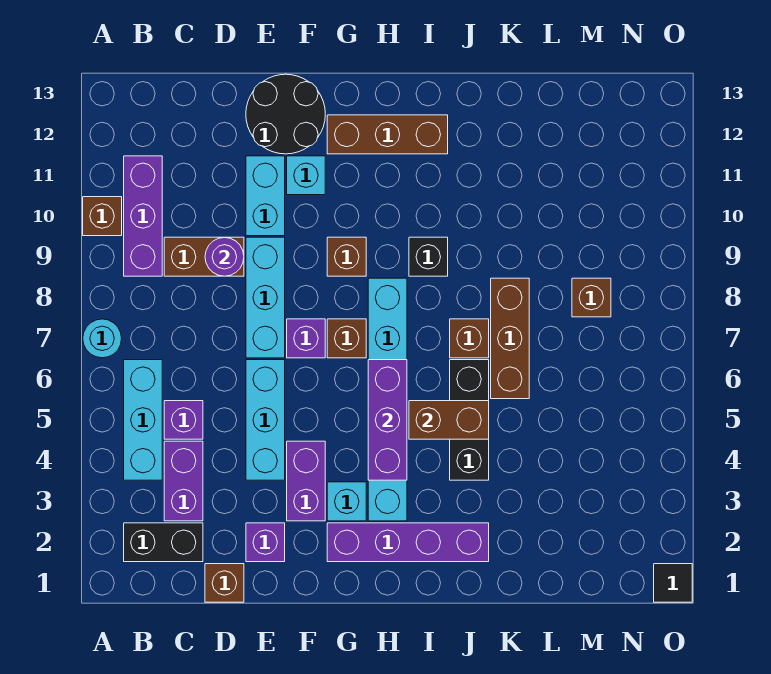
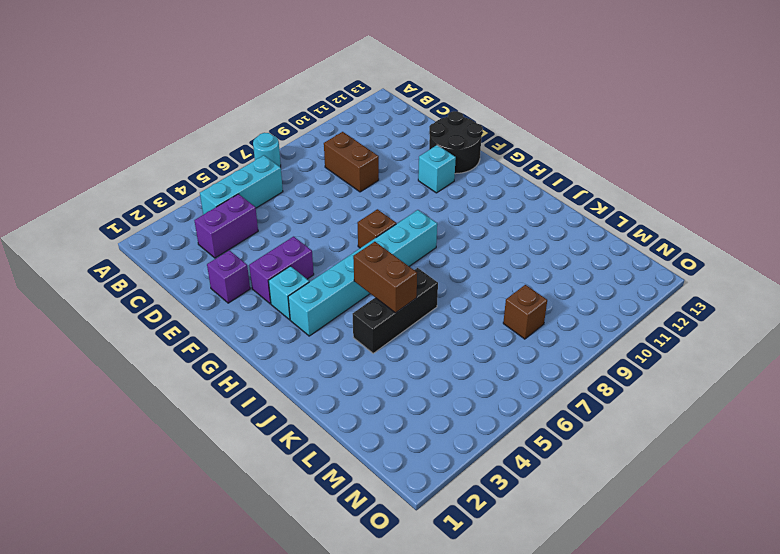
none -> brown brick A10 level 1
none -> black brick B2:C2 level 1
none -> purple brick B9:B11 level 1
none -> purple brick C5 level 1

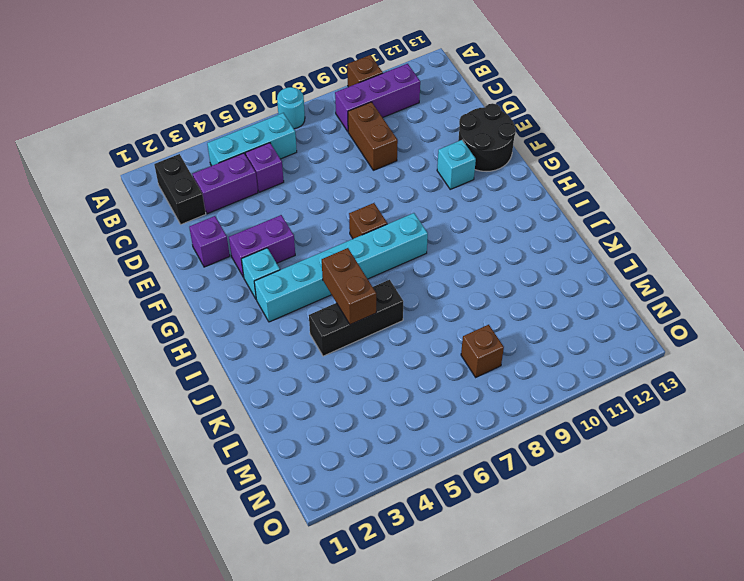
none -> brown brick D1 level 1
none -> cyan brick E4:E6 level 1
none -> cyan brick E7:E9 level 1
none -> cyan brick E10:E11 level 1

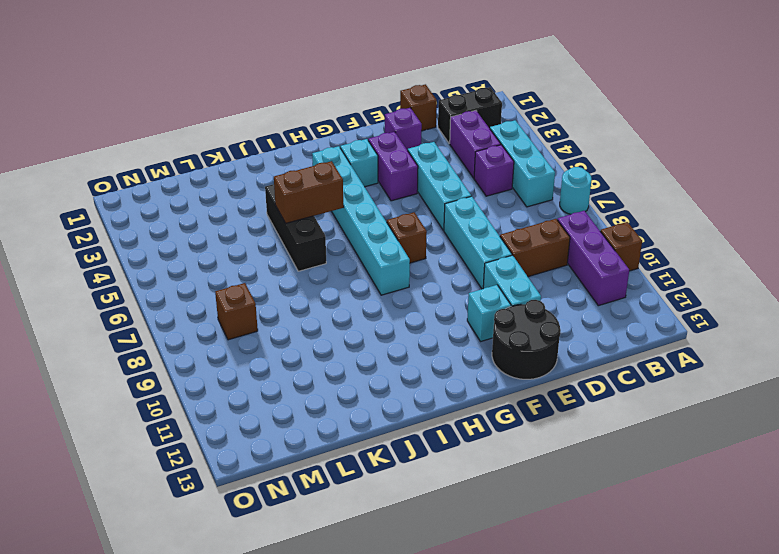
none -> purple brick F7 level 1
none -> purple brick G2:J2 level 1
none -> brown brick G9 level 1
none -> brown brick G12:I12 level 1

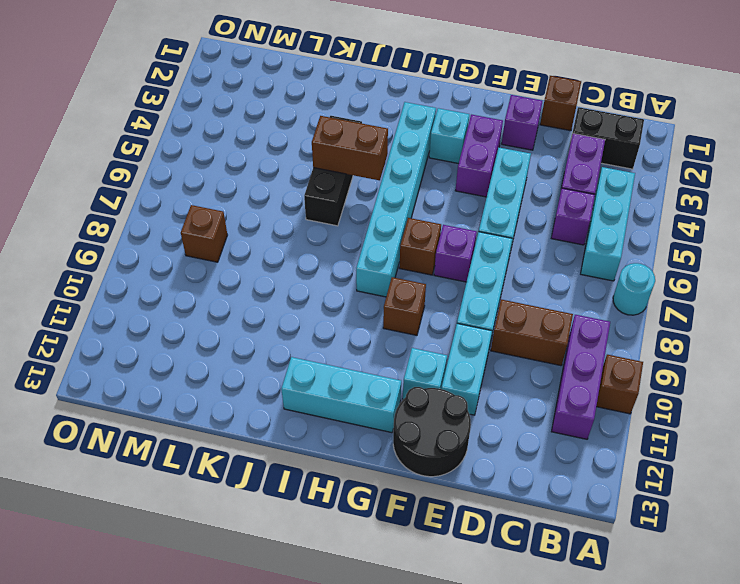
cyan brick G12:I12 level 1 -> brown brick G12:I12 level 1
none -> purple brick G2:J2 level 1
none -> black brick I9 level 1
none -> brown brick J7 level 1
none -> brown brick K6:K8 level 1

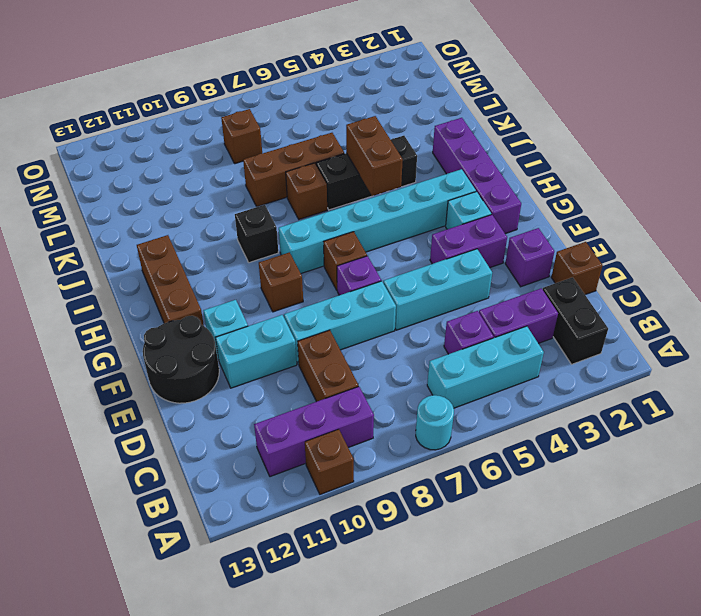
none -> black tile O1 level 1
none -> purple round brick D9 level 2
none -> purple brick H4:H6 level 2

